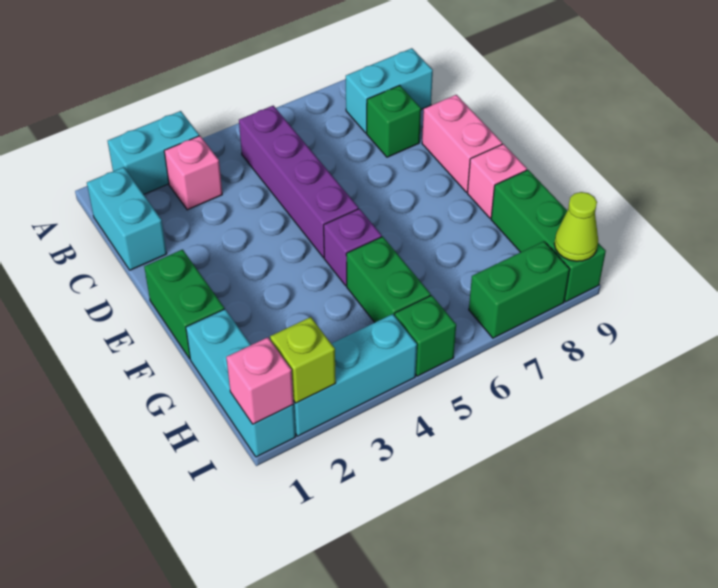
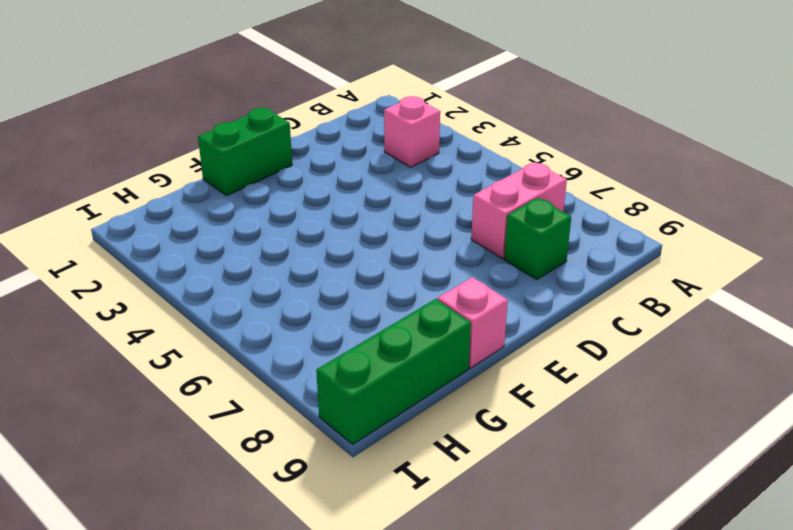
pink brick B7:C7 level 1 -> pink brick D9:E9 level 1
none -> cyan brick A2:A3 level 1
none -> cyan brick B1:C1 level 1
none -> purple brick B5:E5 level 1

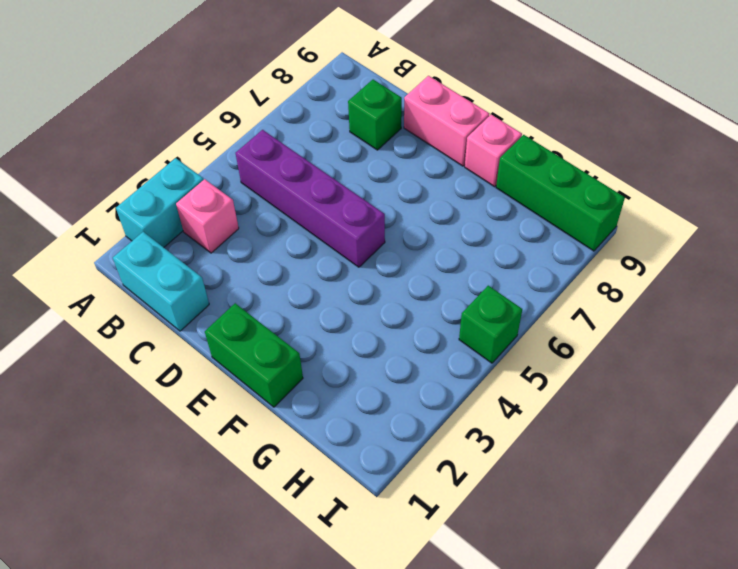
none -> cyan brick B8:B9 level 1
none -> purple brick F5 level 1
none -> cyan brick G1:I1 level 1

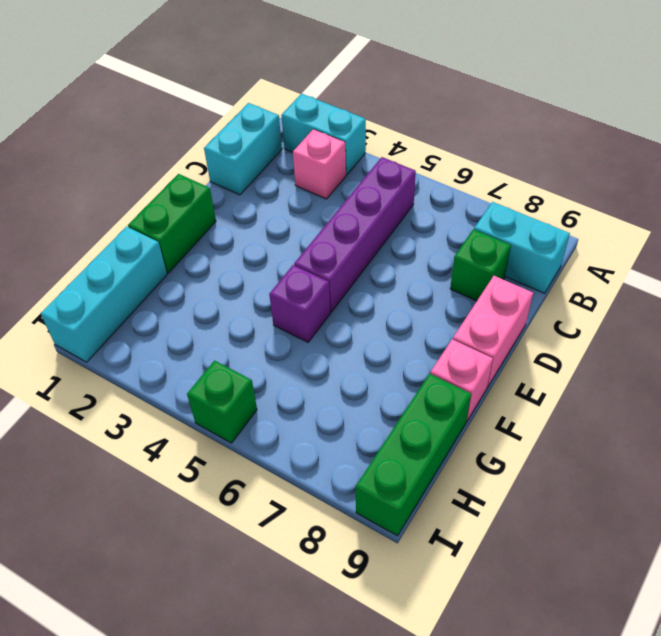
none -> green brick G5:H5 level 1
none -> cyan brick I2:I4 level 1
none -> green brick I7:I8 level 1

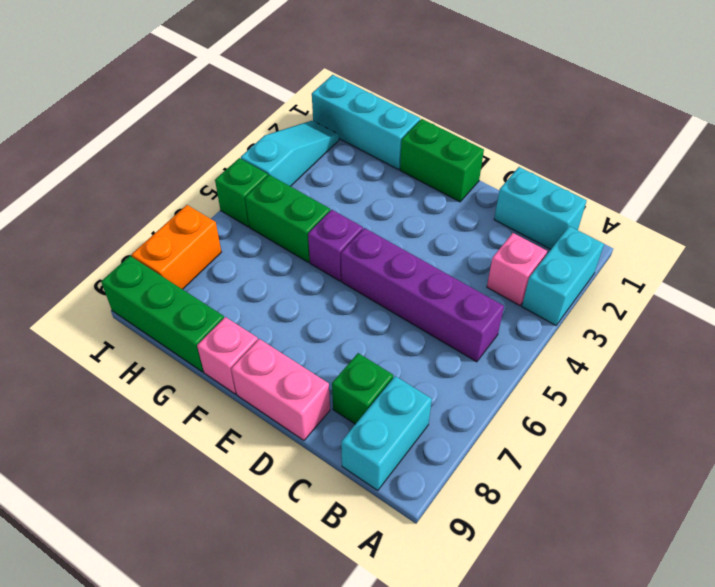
cyan slope I2:I4 level 1 top 4 -> cyan brick I2:I4 level 1
orange brick I7:I8 level 1 -> green brick I7:I8 level 1
none -> pink brick I1 level 2
none -> lime brick I2 level 2
none -> lime cone I9 level 2

